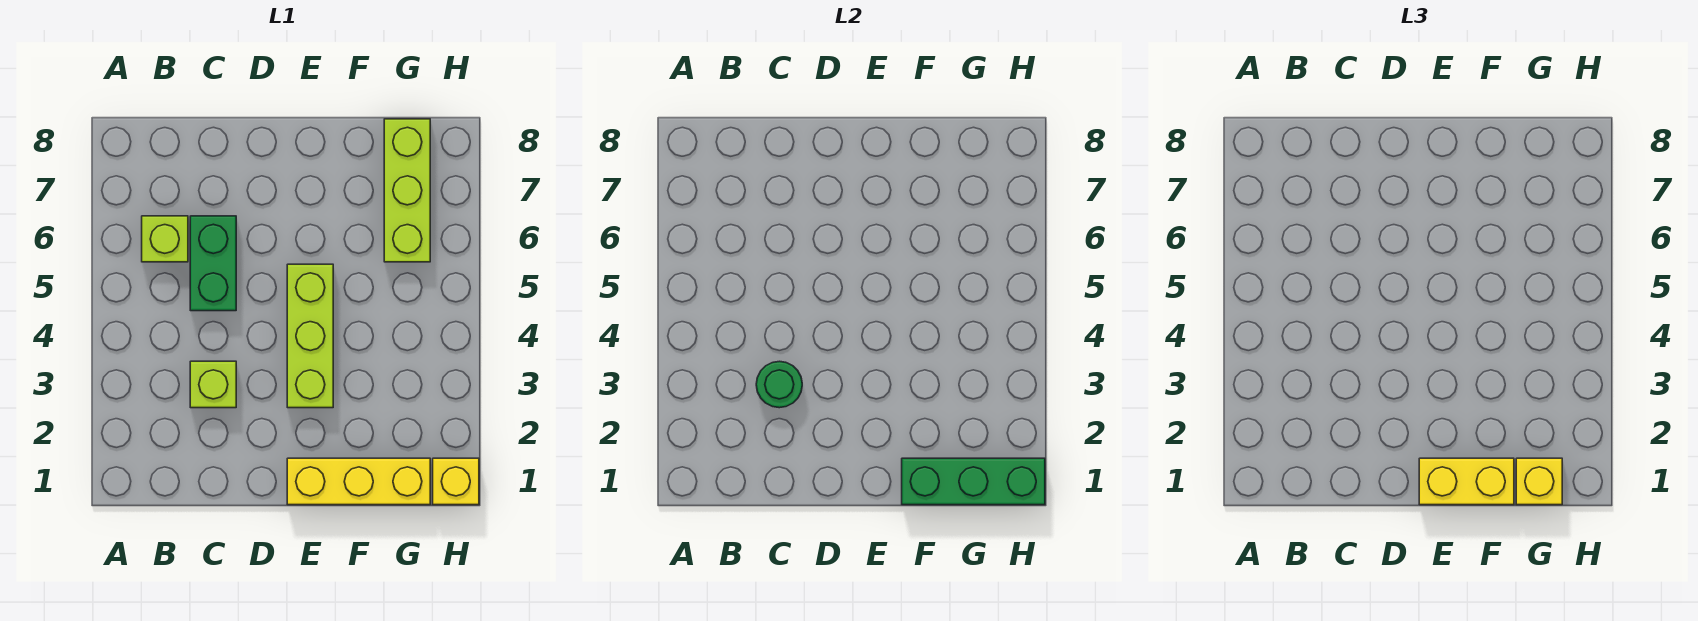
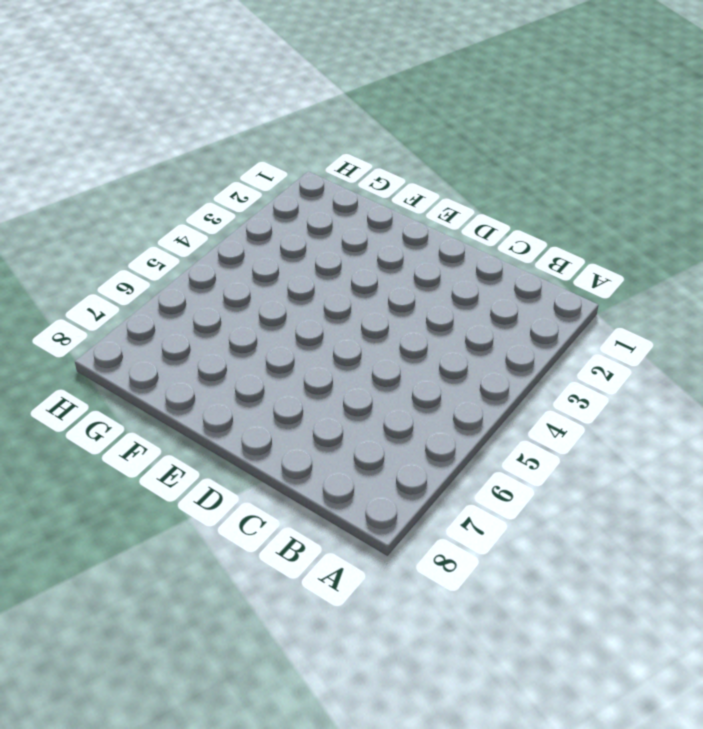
none -> lime brick B6 level 1
none -> lime brick C3 level 1

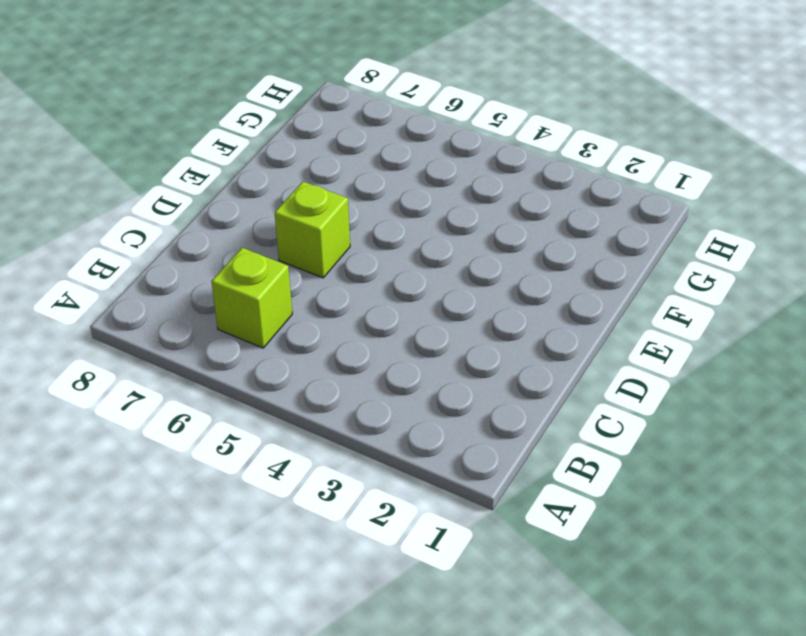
lime brick D6 level 1 -> lime brick C3 level 1
none -> green brick C5:C6 level 1
none -> yellow brick E1:G1 level 1

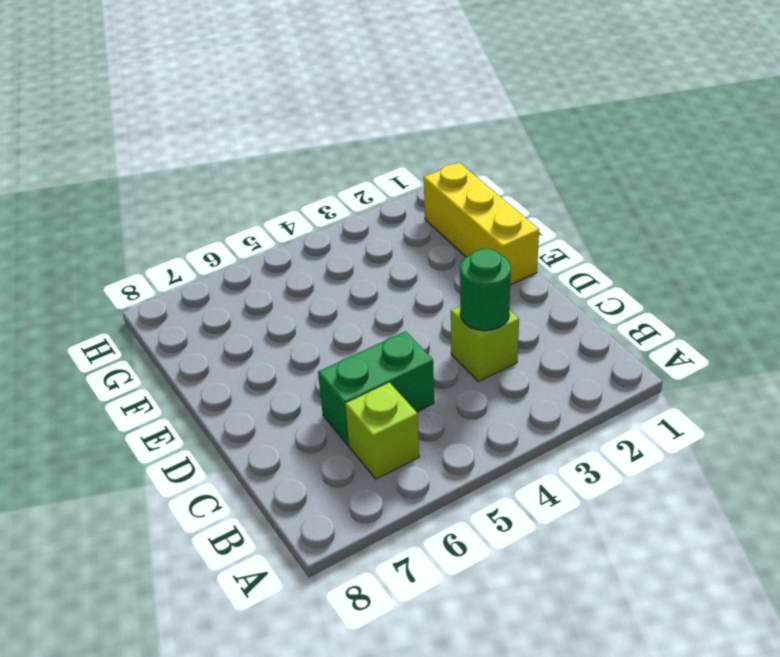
none -> lime brick E3:E5 level 1
none -> lime brick G6:G8 level 1

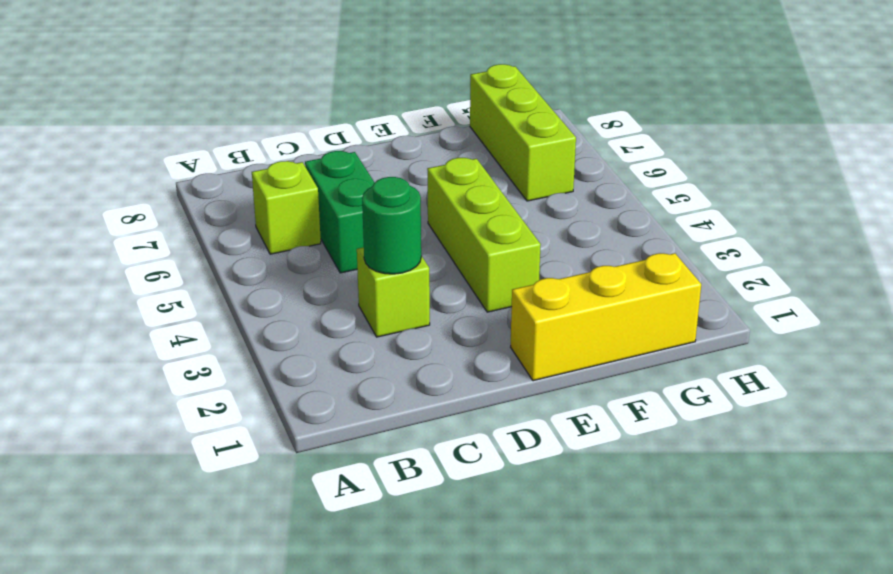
none -> yellow brick H1 level 1
none -> green brick F1:H1 level 2

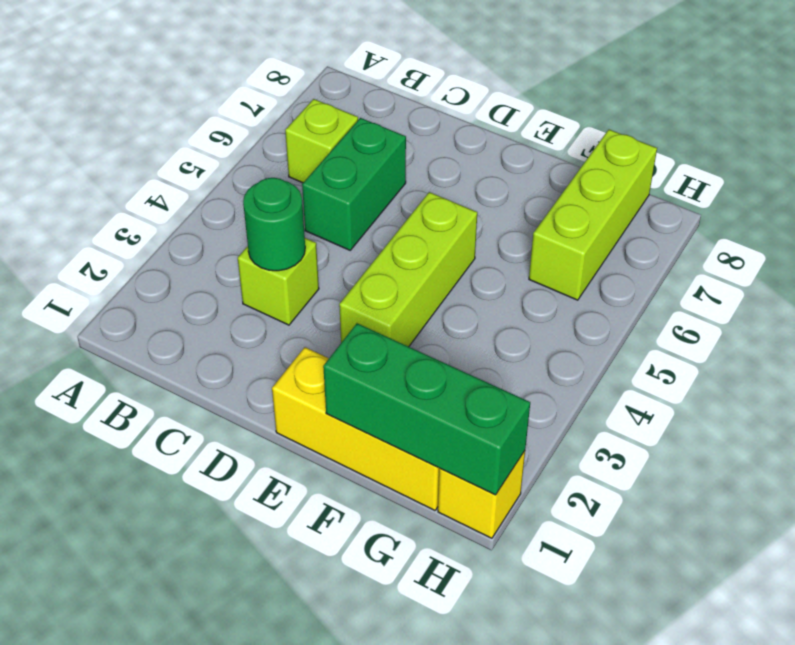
none -> yellow brick E1:F1 level 3
none -> yellow brick G1 level 3

